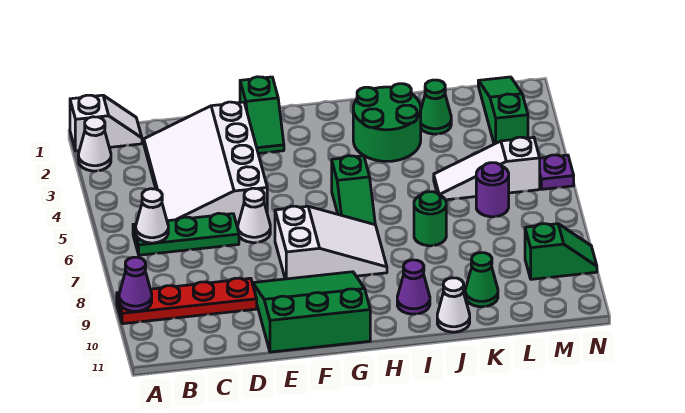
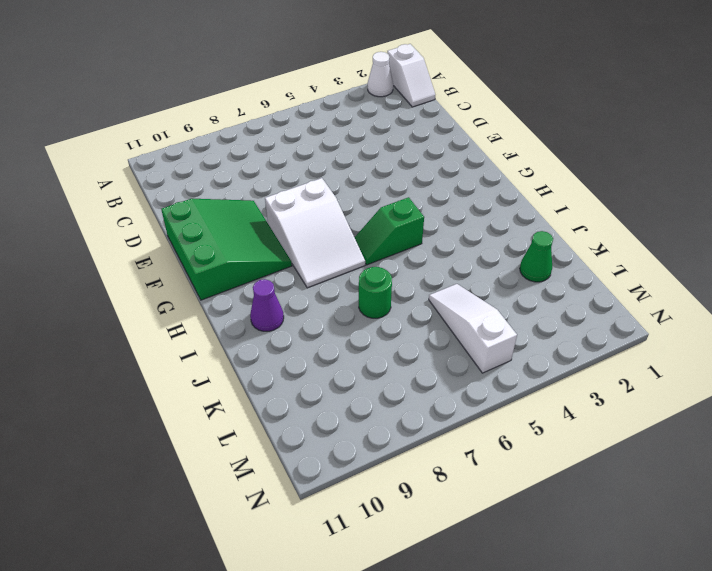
none -> red plate A9:D9 level 1
none -> green plate B6:D6 level 1
none -> white slope C2:E5 level 1 top E

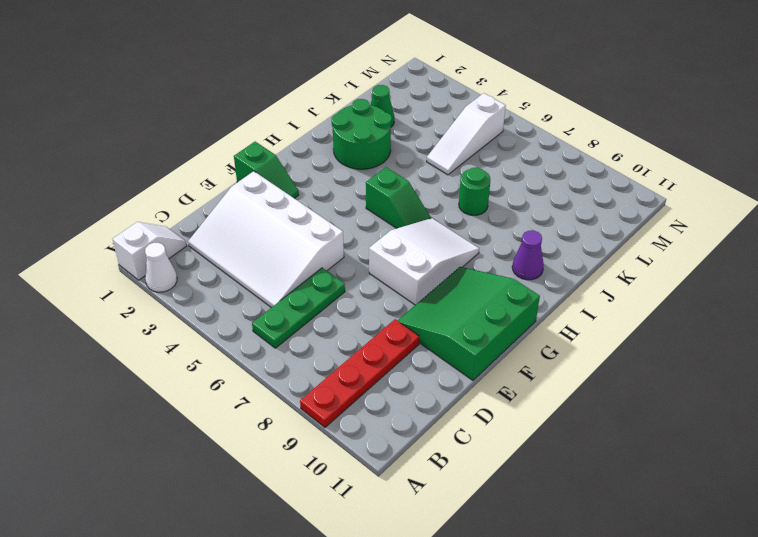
none -> white cone E6 level 1
none -> white cone J11 level 1
none -> green cone K10 level 1

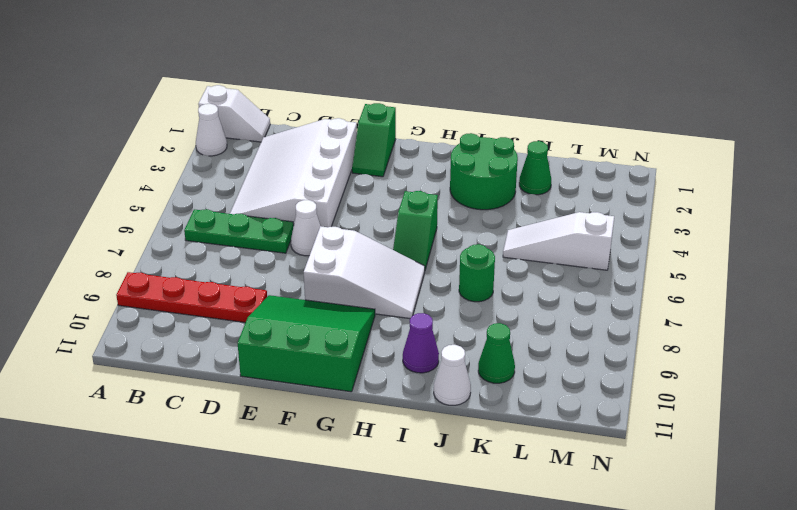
none -> purple round brick L6 level 1
none -> green slope M1:M3 level 1 top 3
none -> green slope M9:N9 level 1 top M

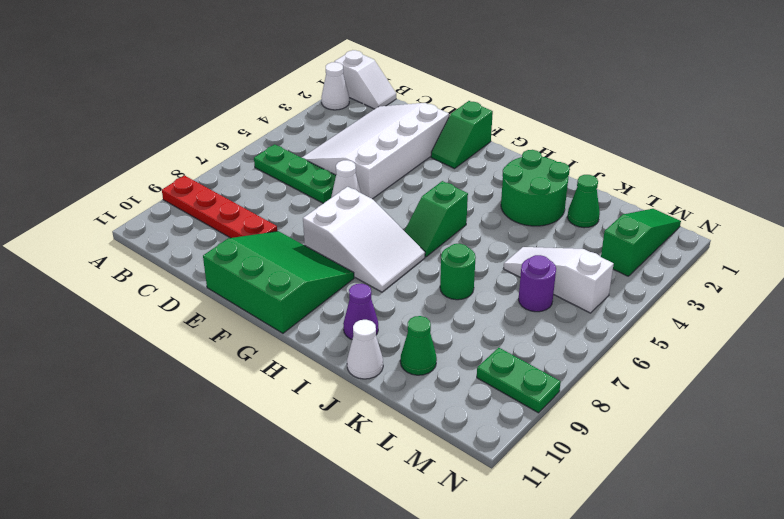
green plate M9:N9 level 1 -> green slope M9:N9 level 1 top M
none -> purple plate N5 level 1
none -> purple cone A9 level 2
none -> white cone B6 level 2

